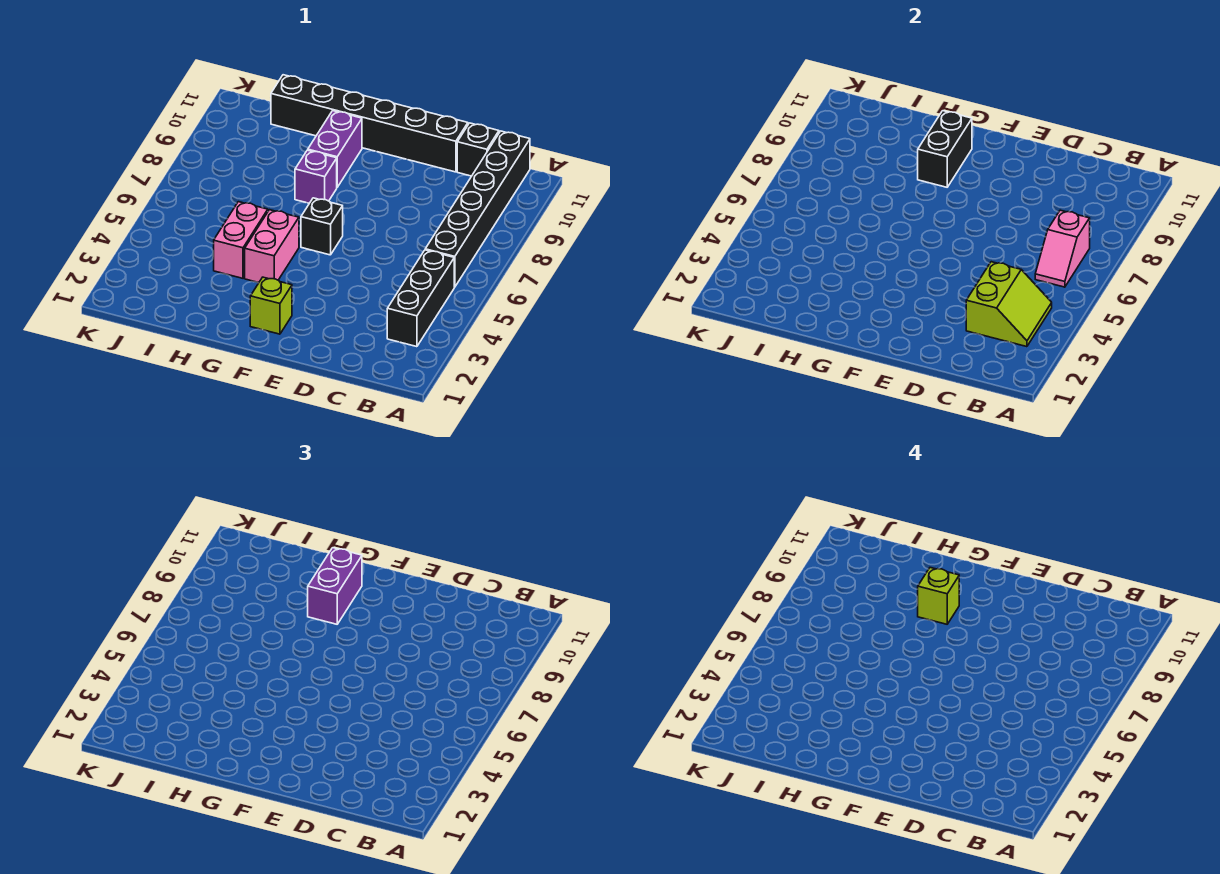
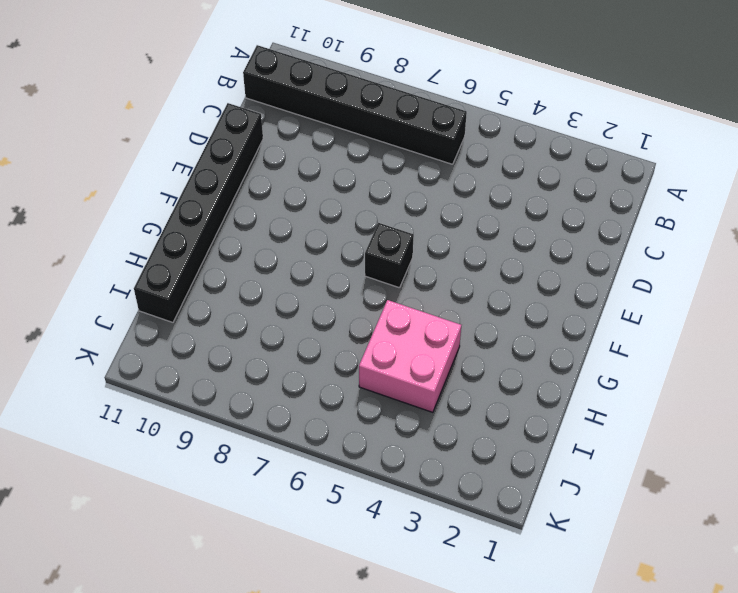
pink brick H4:I5 level 1 -> pink brick H4:H5 level 1
none -> black brick B3:B5 level 1
none -> black brick C11 level 1
none -> lime brick F2 level 1

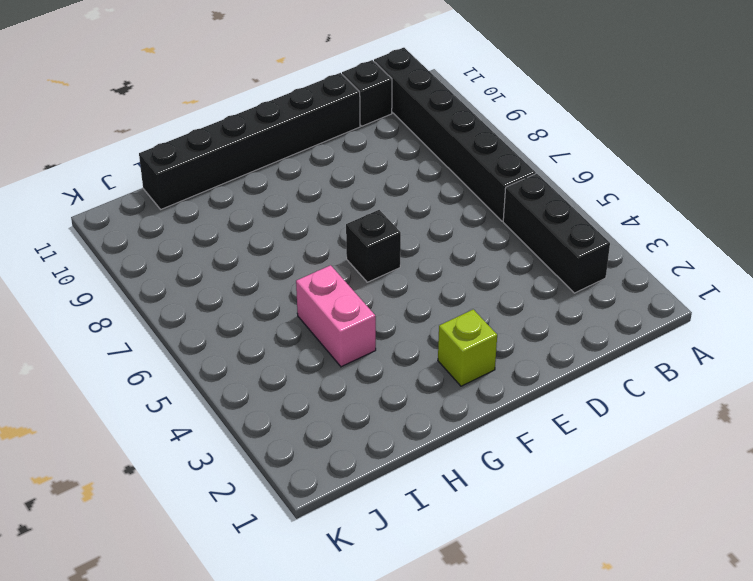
none -> pink brick G4:G5 level 1
none -> purple brick G8 level 1
none -> purple brick G9:G10 level 1

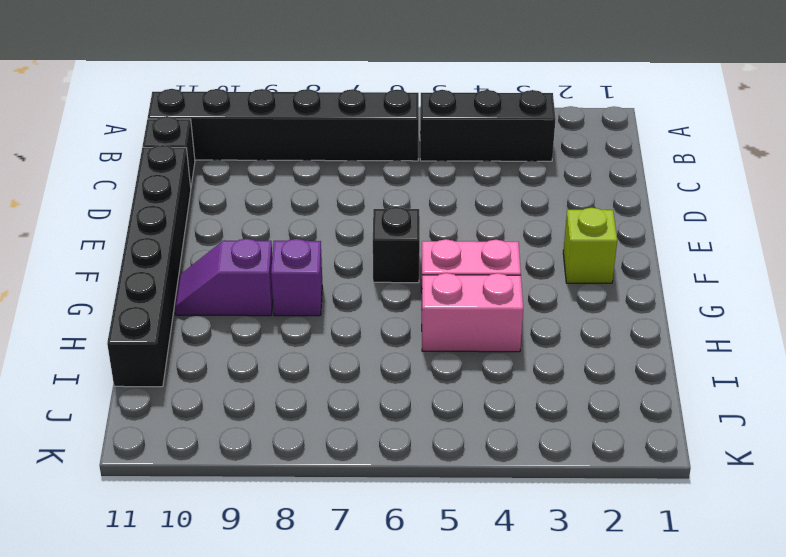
purple slope G9:G10 level 1 top 9 -> purple brick G9:G10 level 1
none -> lime slope B3:C4 level 2 top C
none -> pink slope B6:B7 level 2 top 7
none -> black brick G9:G10 level 2

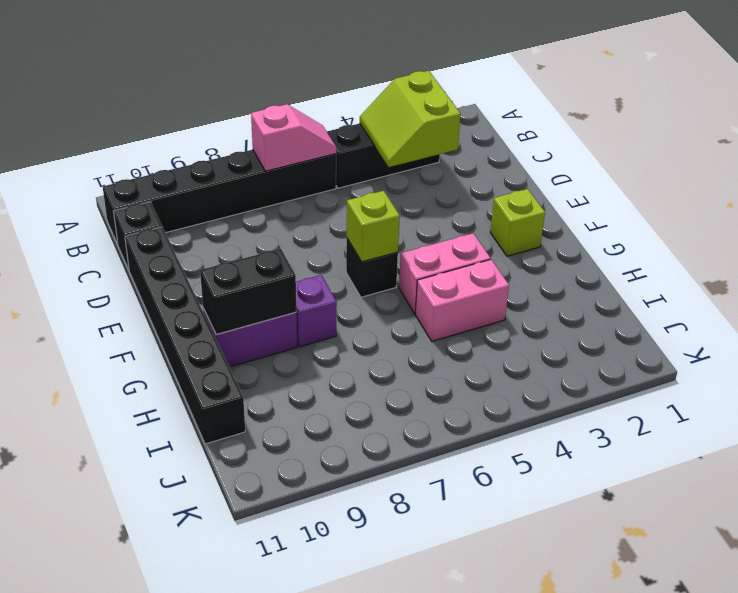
lime slope B3:C4 level 2 top 3 -> lime slope B3:C4 level 2 top C
lime brick F6 level 2 -> lime brick G9 level 4
none -> purple brick G9:G10 level 3

